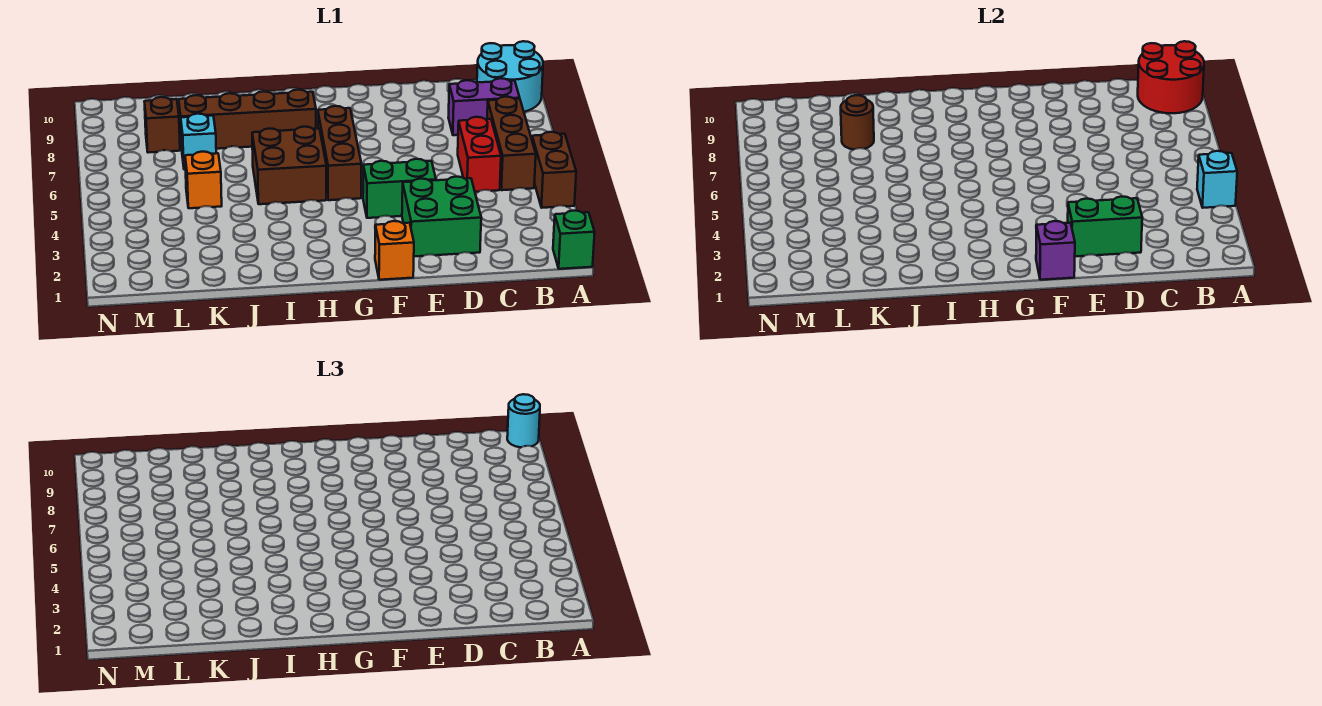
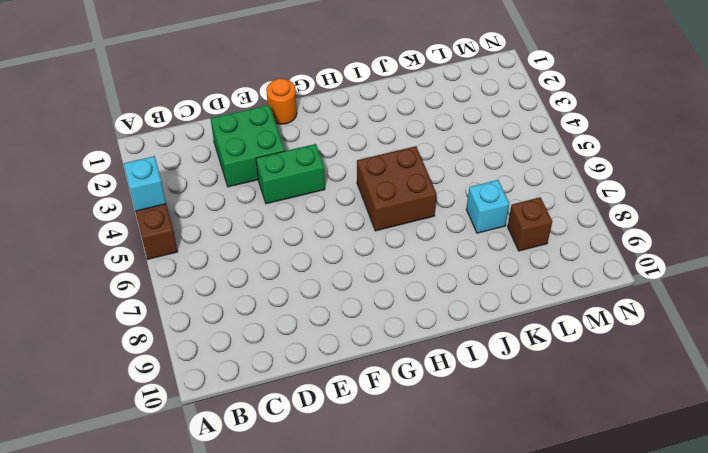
orange round brick F1 level 1 -> orange brick F1 level 1
none -> green brick A1 level 1
none -> cyan round brick A9:B10 level 1
none -> brown brick B5:B7 level 1

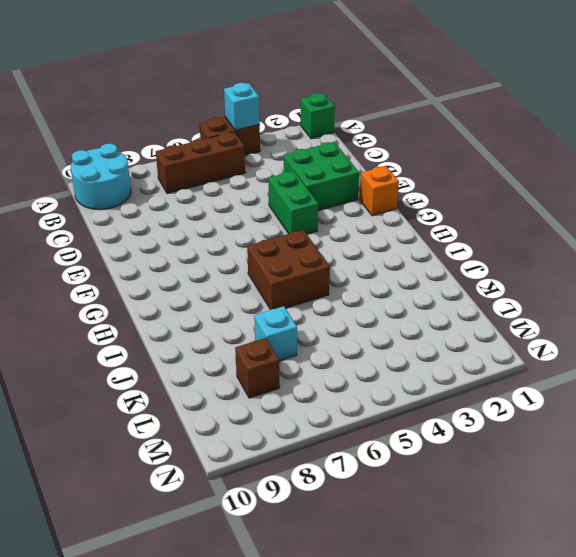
none -> purple brick B8:C8 level 1
none -> red brick C5:C6 level 1
none -> brown brick G5:G7 level 1

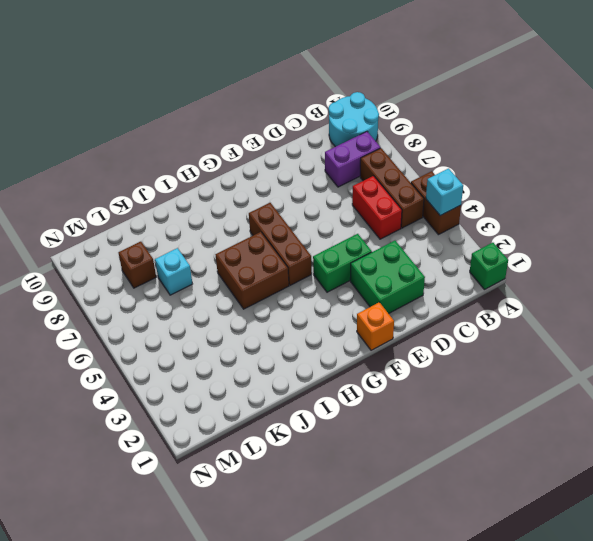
none -> brown brick H8:K8 level 1
none -> orange brick K5 level 1
none -> red round brick A9:B10 level 2

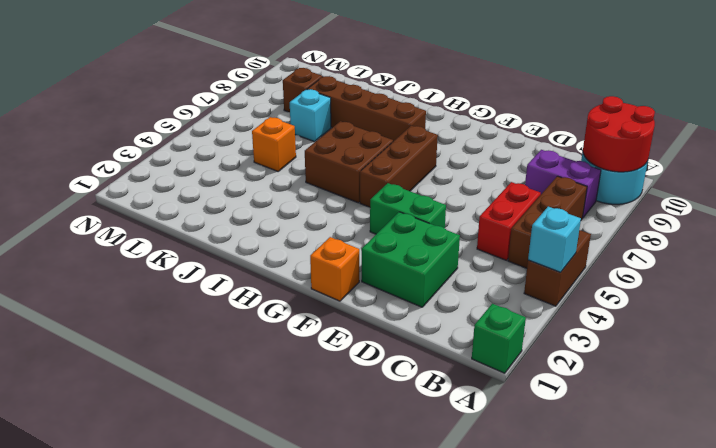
none -> green brick D2:E2 level 2
none -> purple brick F1 level 2
none -> brown round brick K8 level 2

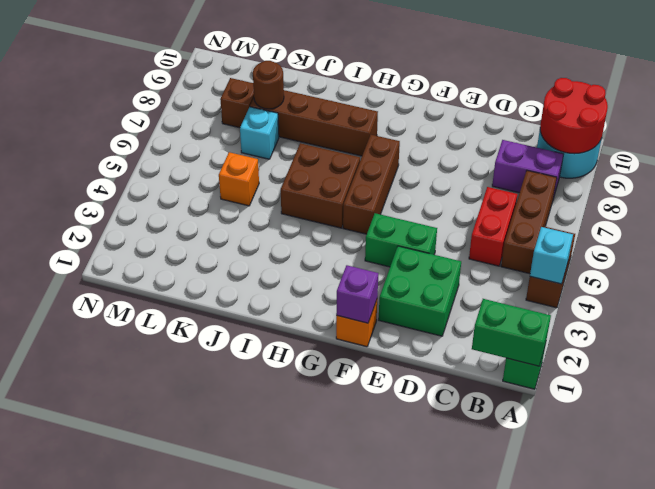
green brick A1:B1 level 2 -> green brick D2:E2 level 2
none -> cyan round brick A10 level 3

